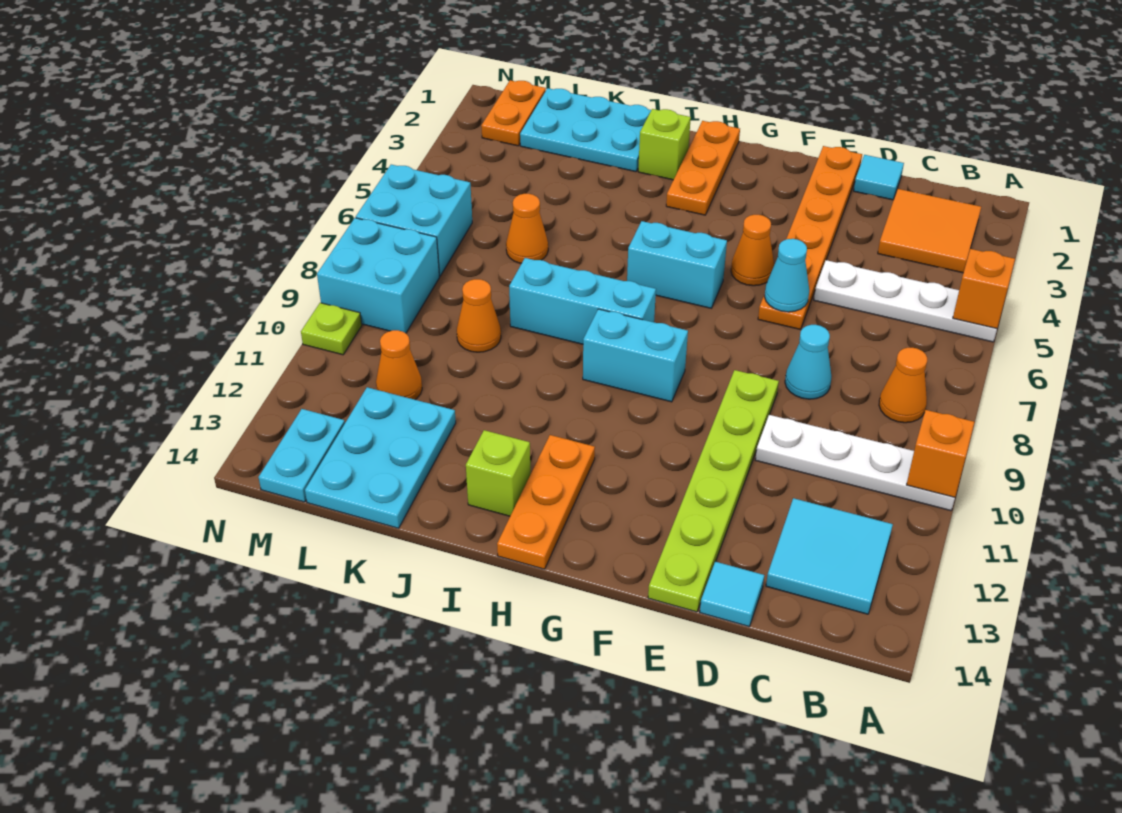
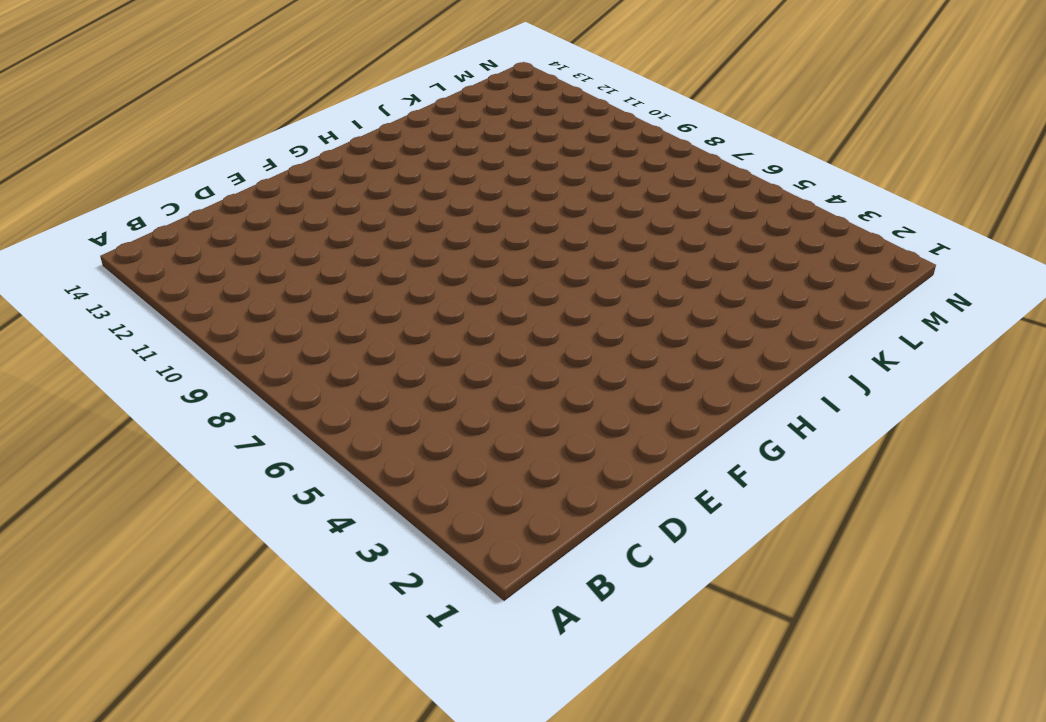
none -> white plate A5:D5 level 1
none -> white plate A10:D10 level 1
none -> orange tile B2:C3 level 1
none -> orange cone B8 level 1

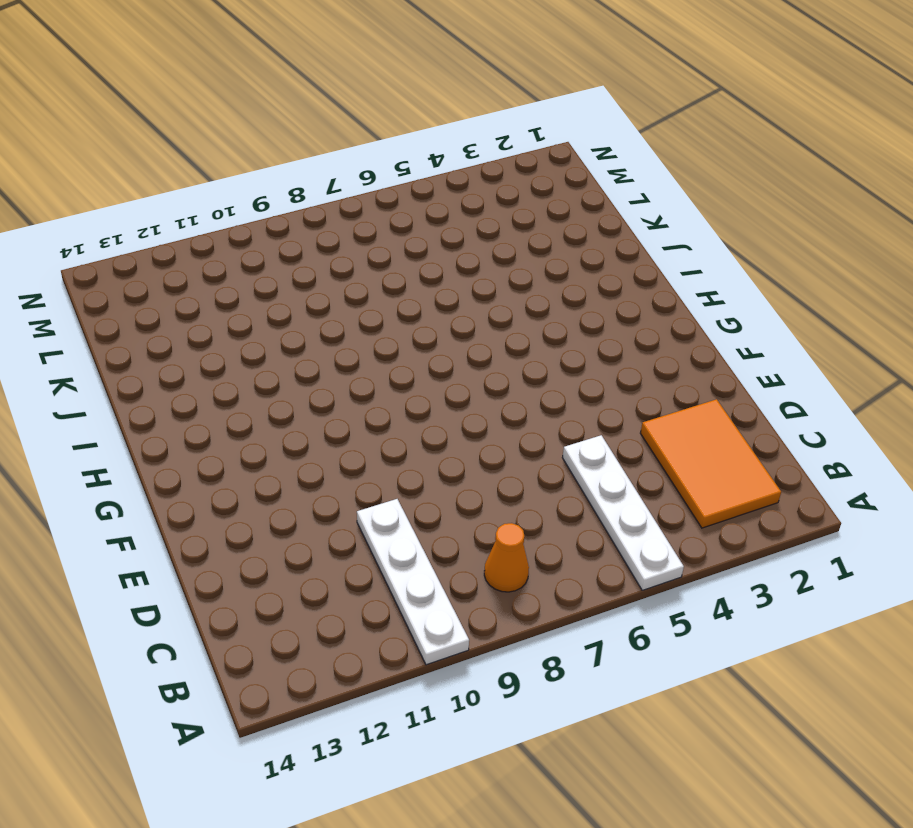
orange tile B2:D3 level 1 -> orange tile B2:C3 level 1
none -> cyan tile B12:C13 level 1
none -> cyan tile D1 level 1
none -> cyan cone D8 level 1
none -> cyan tile D14 level 1

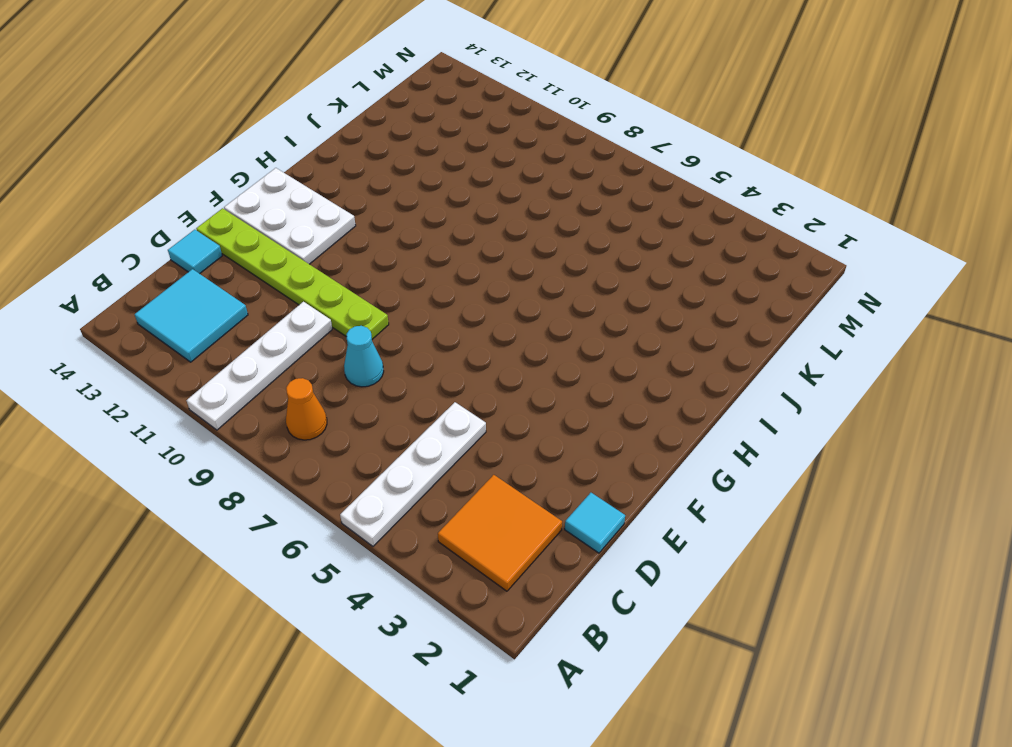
white plate F12:G14 level 1 -> none
none -> orange plate E1:E6 level 1
none -> orange cone F5 level 1
none -> cyan brick G6:H6 level 1
none -> cyan brick G9:H9 level 1

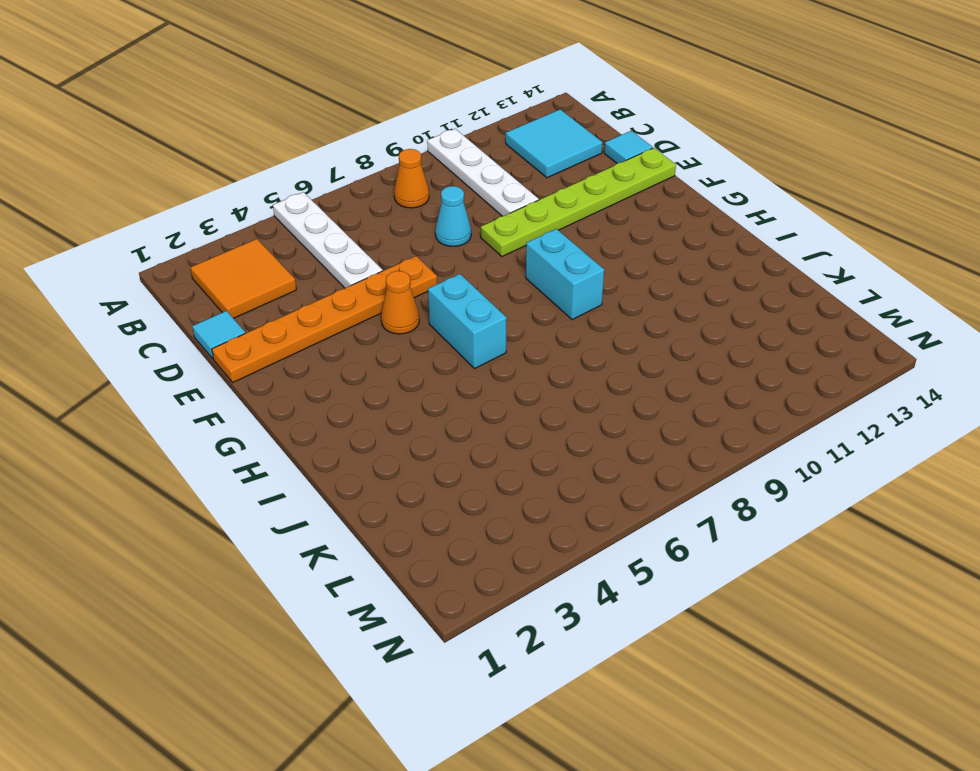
none -> orange plate H1:H3 level 1
none -> cyan brick H8:J8 level 1
none -> orange plate H12:H14 level 1
none -> lime brick I2 level 1

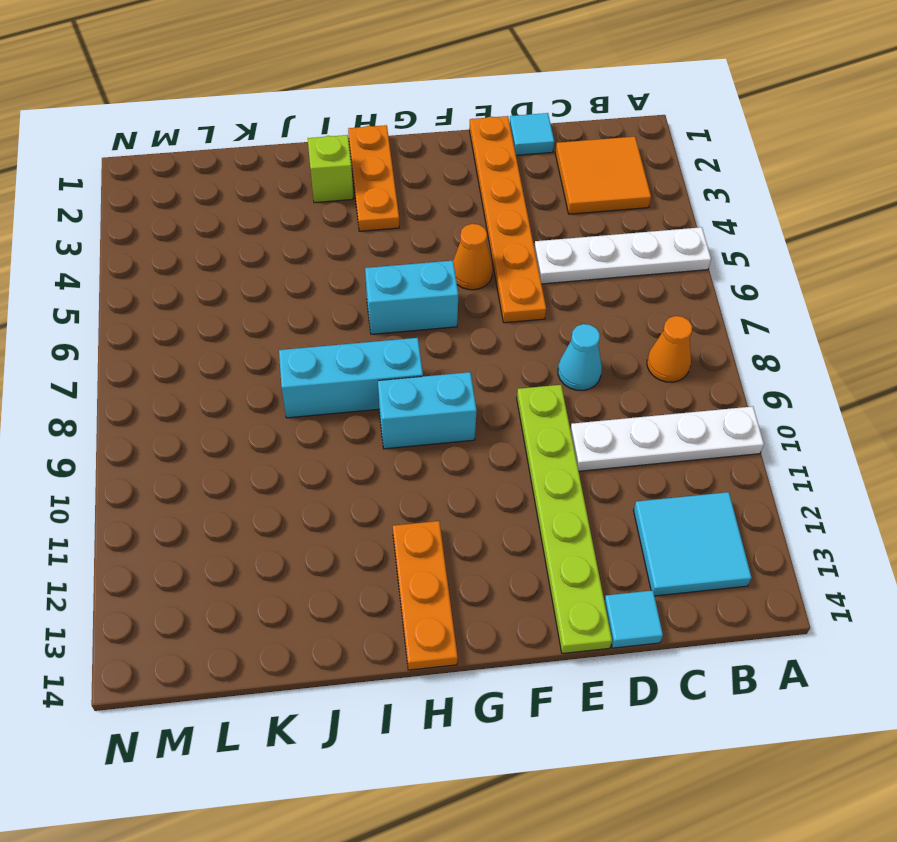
none -> lime brick I13 level 1
none -> cyan plate J1:L2 level 1
none -> orange cone K6 level 1
none -> orange cone K9 level 1

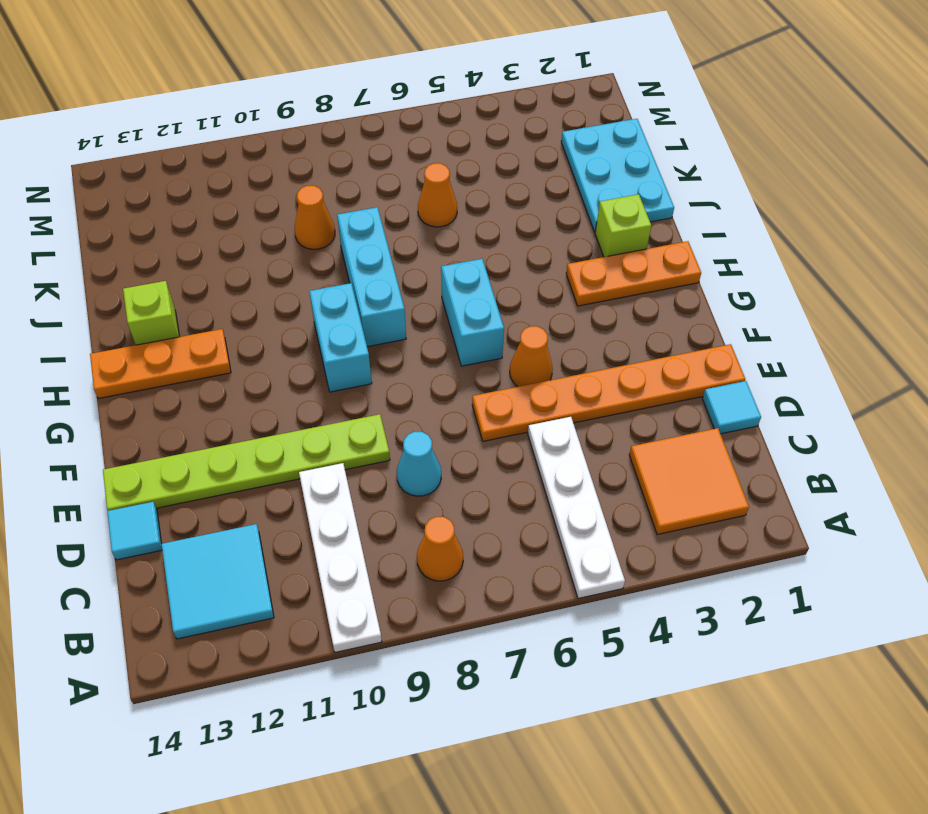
none -> cyan plate K12:L14 level 1
none -> orange cone L11 level 1
none -> orange plate M1:M2 level 1
none -> cyan brick M6:N7 level 1

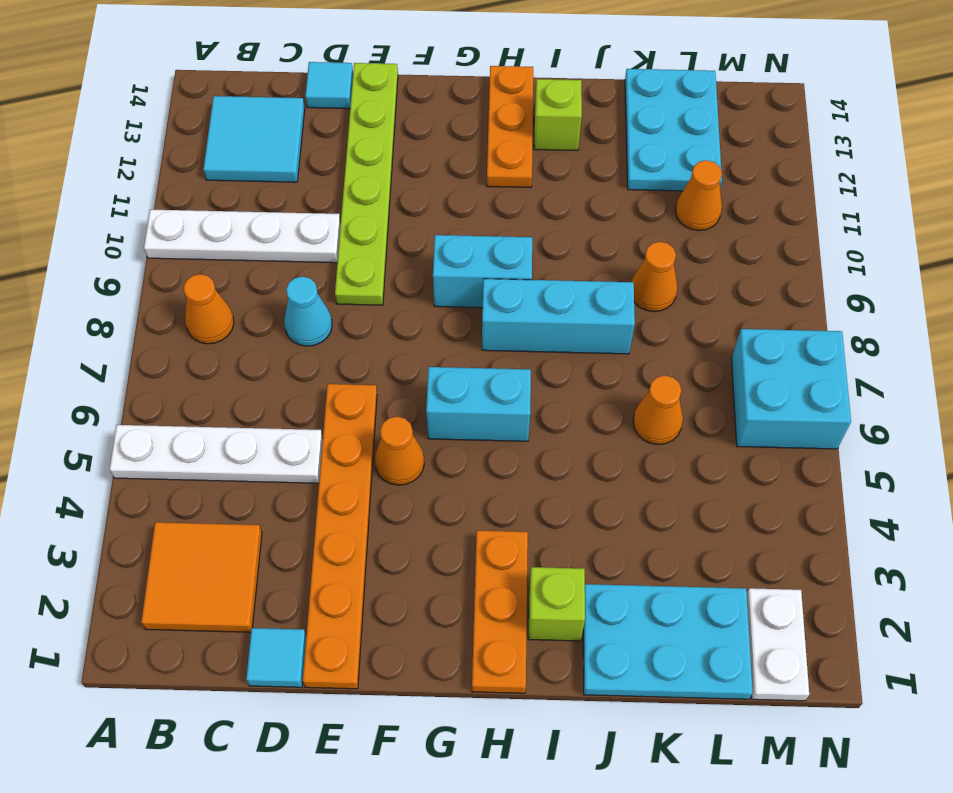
white plate M1:M2 level 1 -> orange plate M1:M2 level 1
none -> cyan brick M8:N9 level 1
none -> cyan plate M13:M14 level 1
none -> lime plate N10 level 1
none -> orange brick A5 level 2

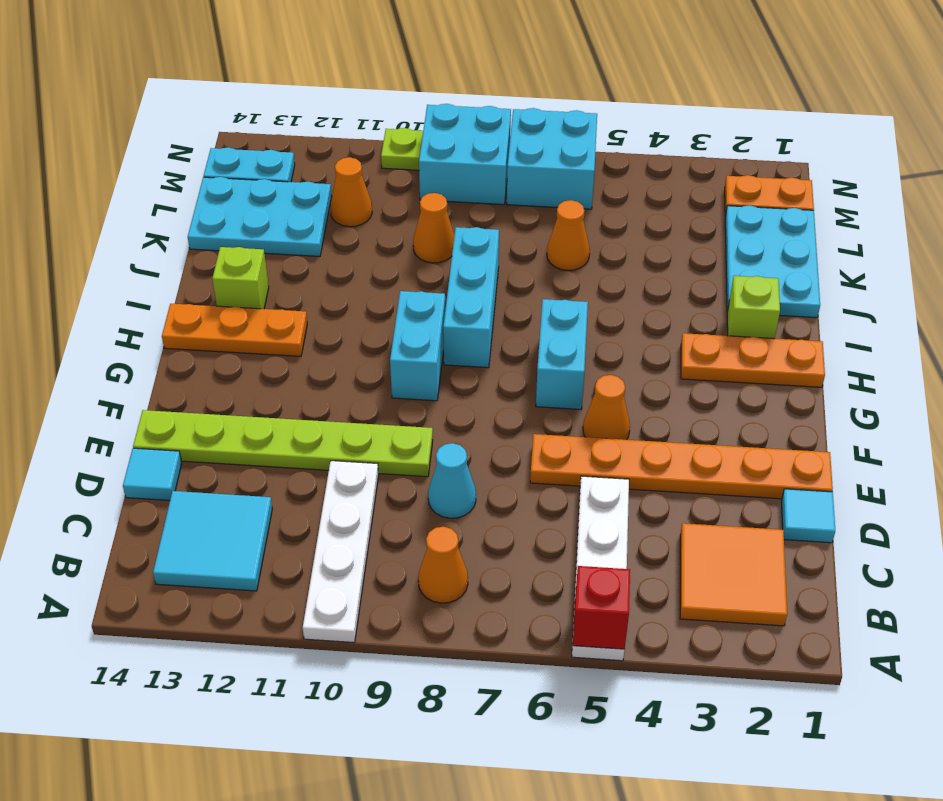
red brick A5 level 2 -> orange brick A5 level 2
none -> orange brick A10 level 2
none -> cyan cone E6 level 2

